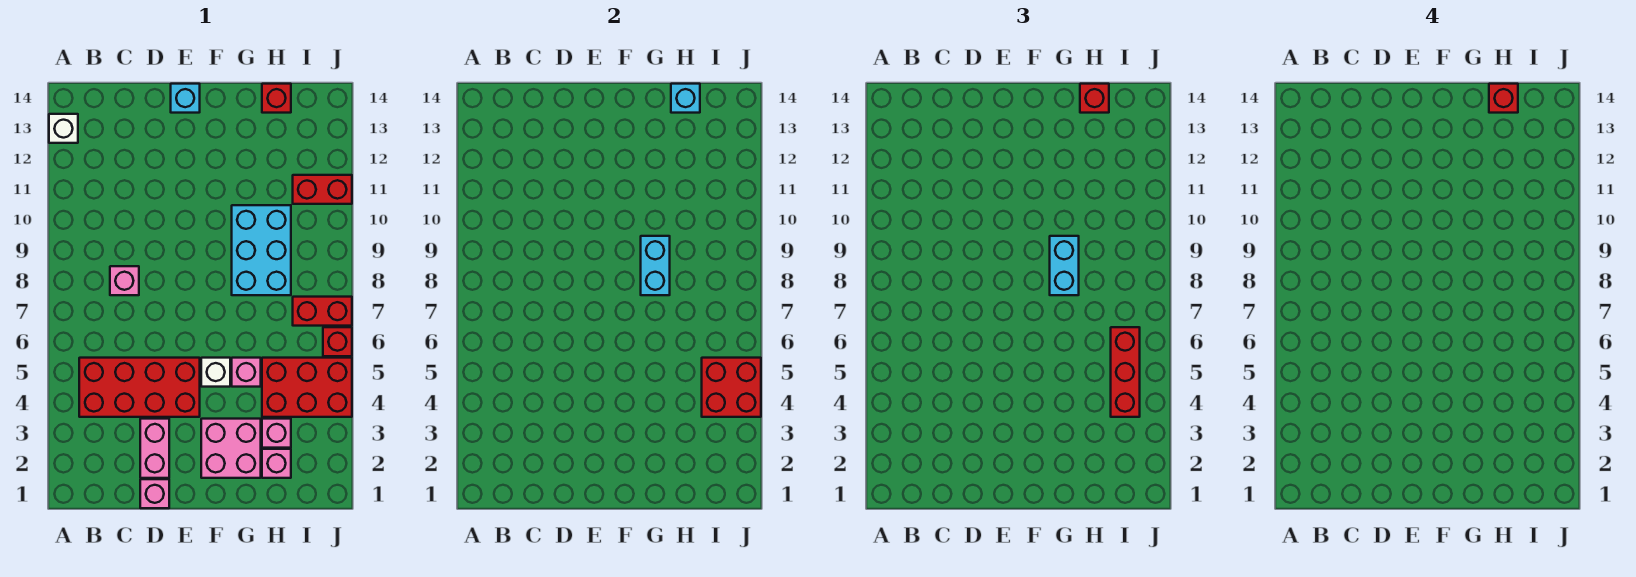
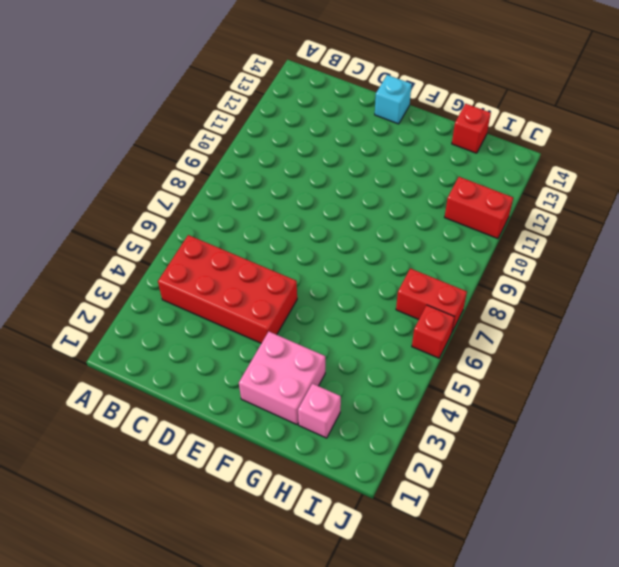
none -> white brick A13 level 1
none -> pink brick C8 level 1
none -> pink brick D1 level 1

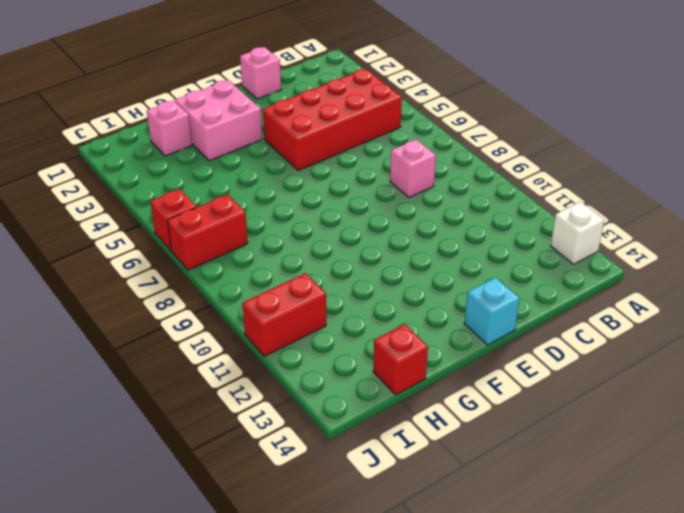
none -> pink brick D2:D3 level 1
none -> white brick F5 level 1
none -> pink brick G5 level 1

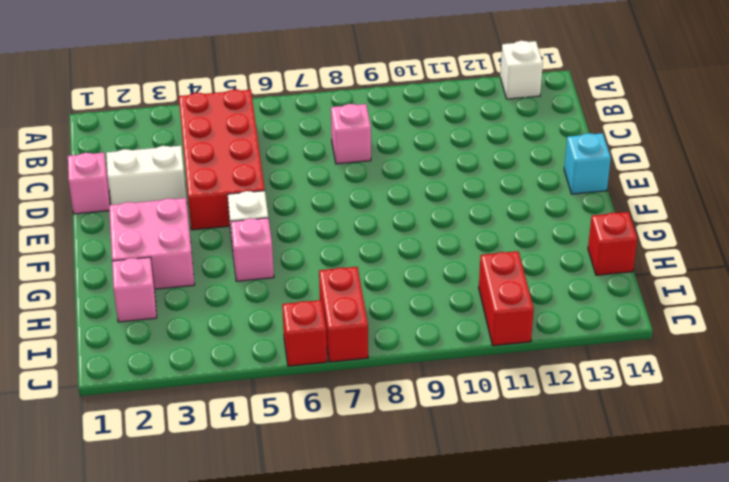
white brick D2:D3 level 1 -> pink brick D2:D3 level 1
none -> cyan brick G8:H10 level 1
none -> pink brick H3 level 1
none -> red brick H4:J5 level 1

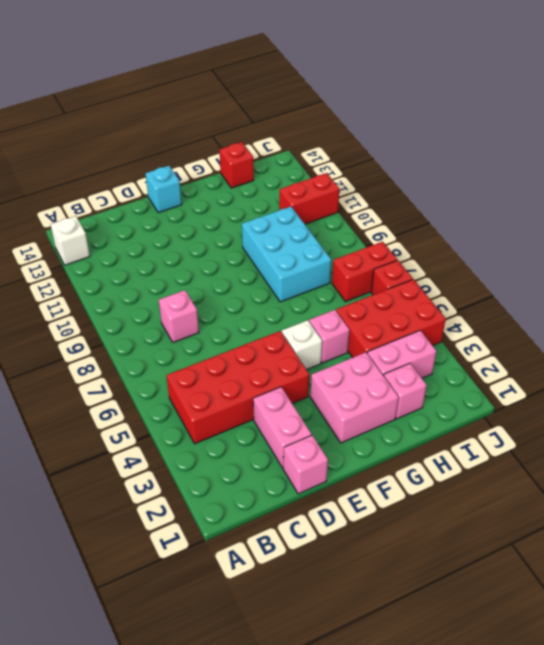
pink brick H3:I3 level 1 -> pink brick H3 level 1
none -> cyan brick G8:G9 level 2
none -> cyan brick H14 level 2
none -> red brick I4:J5 level 2

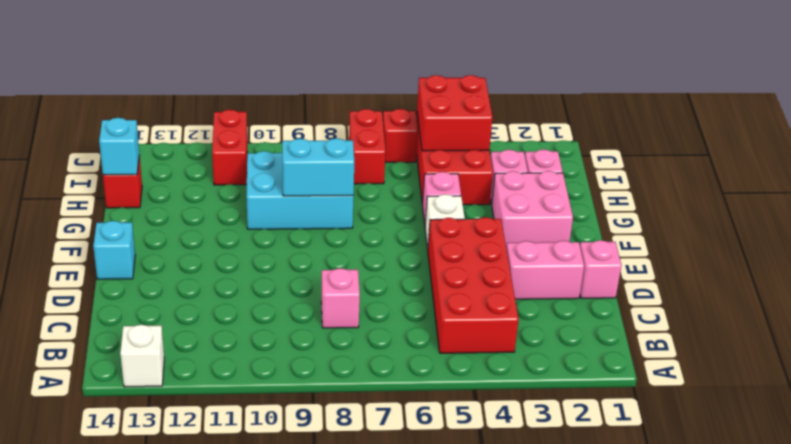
none -> cyan brick G8:G9 level 3
none -> red brick H14 level 3
none -> red brick I4:I6 level 3

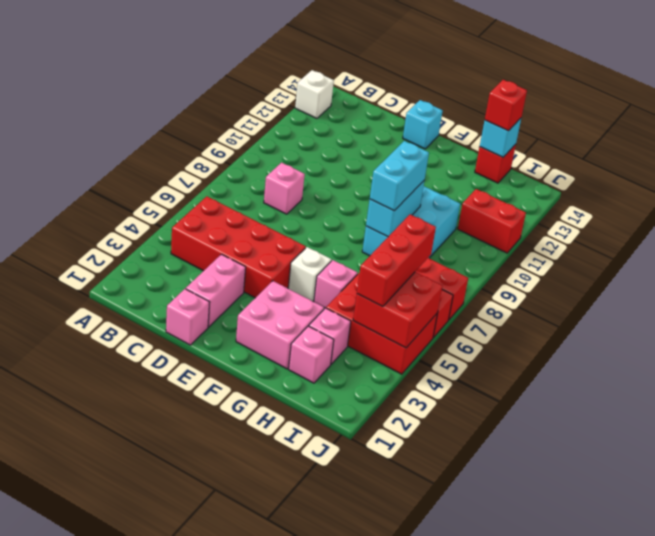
none -> red brick H14 level 4

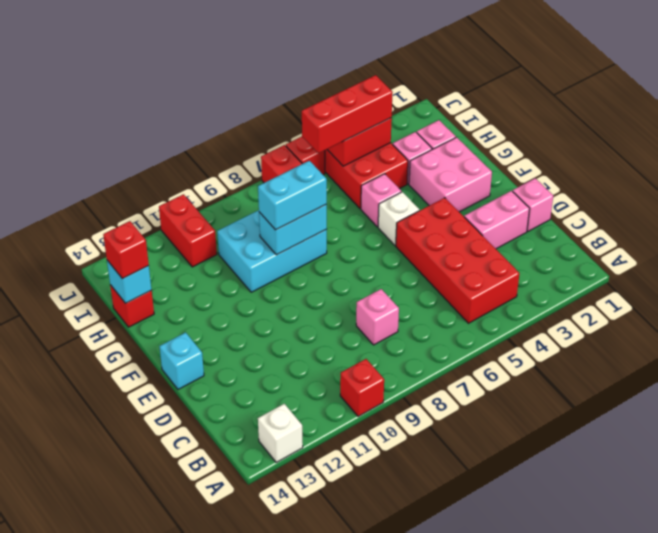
red brick A10 level 1 -> red brick H14 level 4

